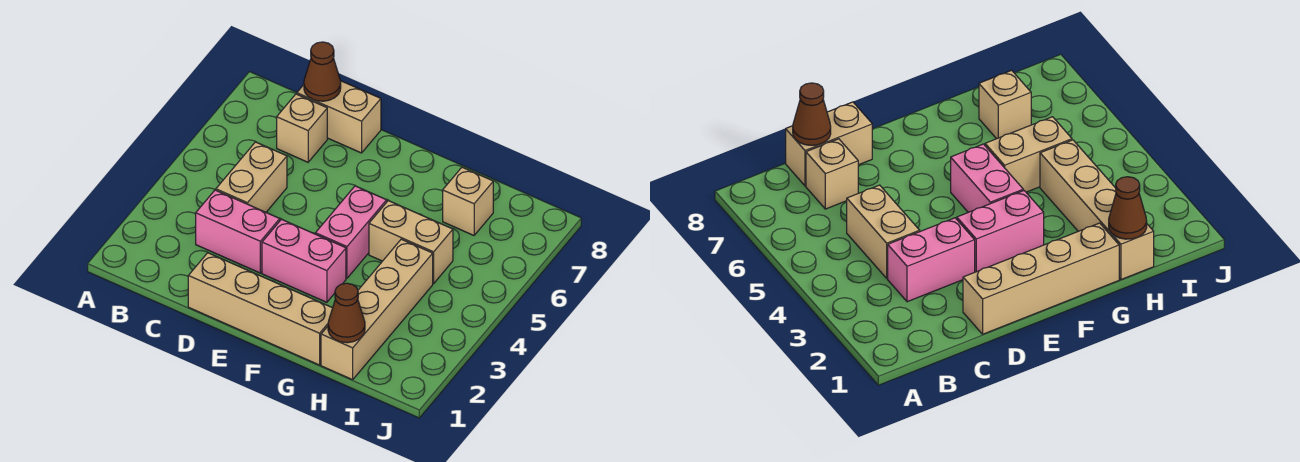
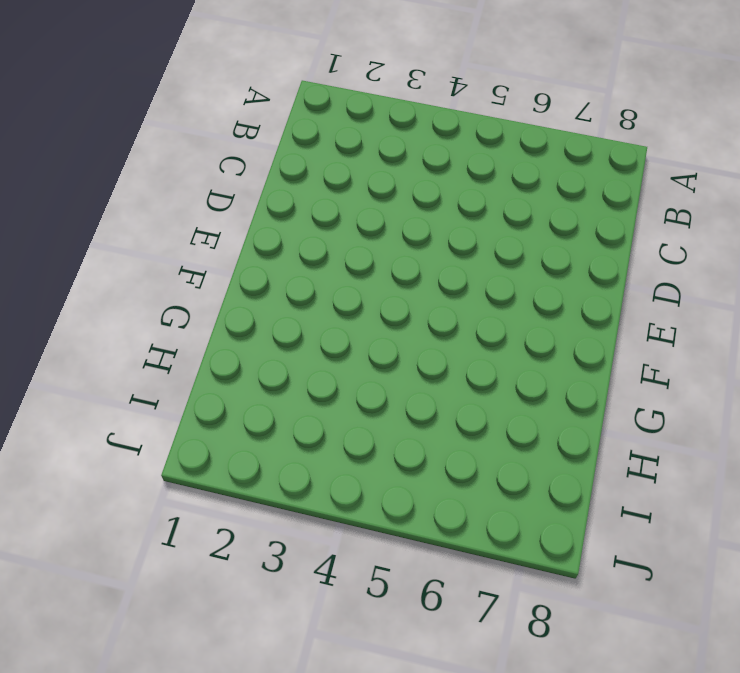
none -> pink brick C3:D3 level 1
none -> tan brick C4:C5 level 1
none -> tan brick C7 level 1

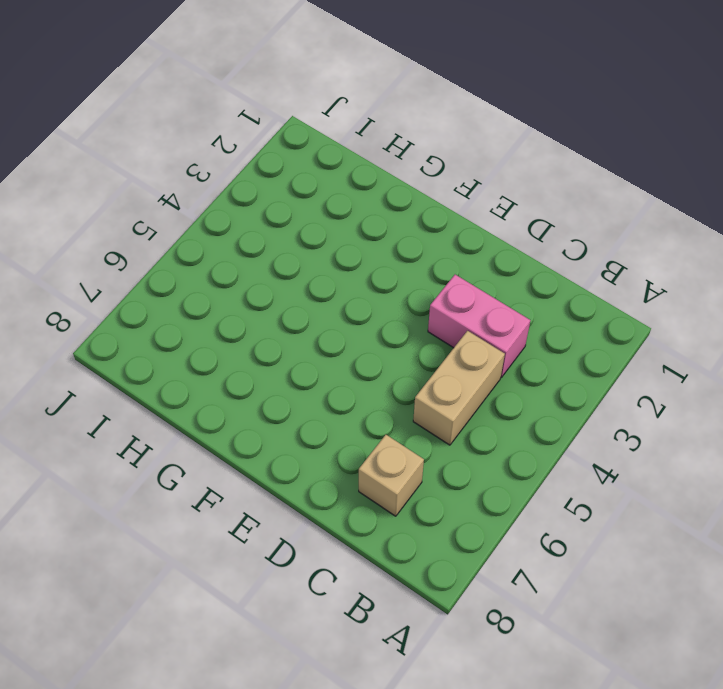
none -> tan brick C8:D8 level 1
none -> tan brick D1:G1 level 1
none -> pink brick E3:F3 level 1

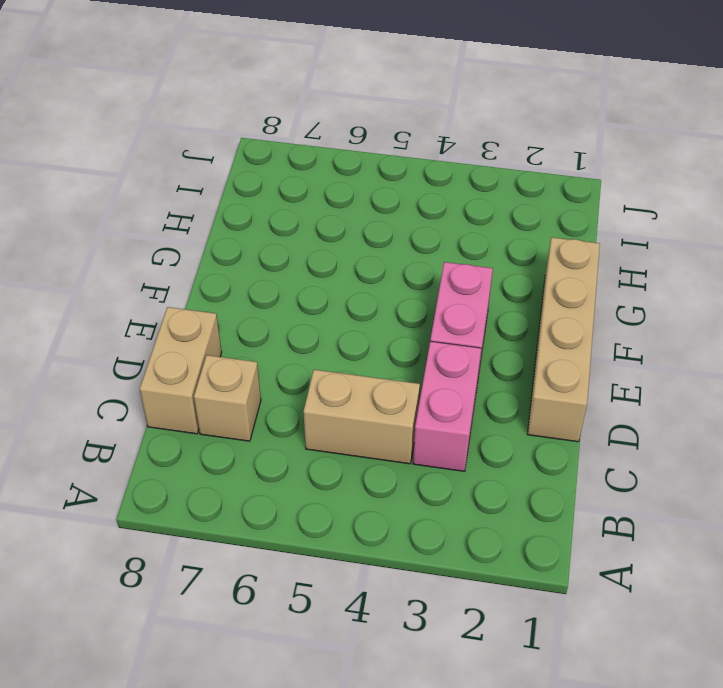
none -> pink brick F4:F5 level 1
none -> tan brick G5:H5 level 1
none -> tan brick H1:H4 level 1

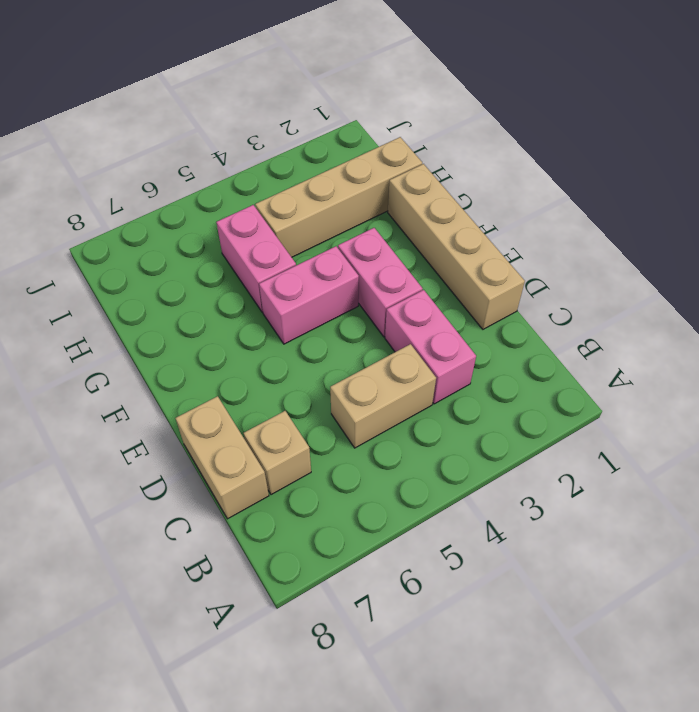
pink brick G5:H5 level 1 -> tan brick G5:H5 level 1
none -> tan brick H7 level 1
none -> brown cone C8 level 2
none -> brown cone H1 level 2

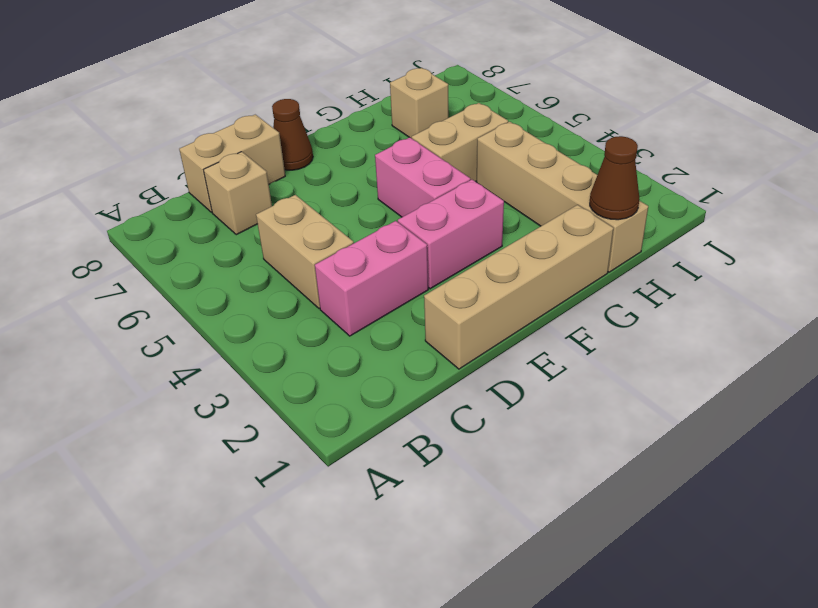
brown cone E8 level 1 -> brown cone C8 level 2

